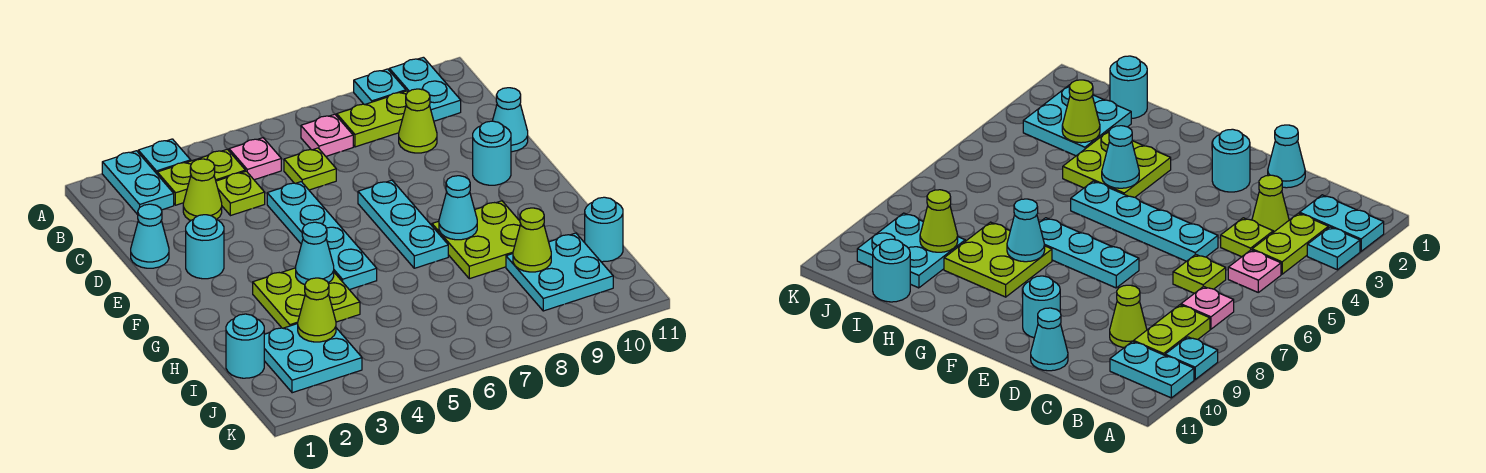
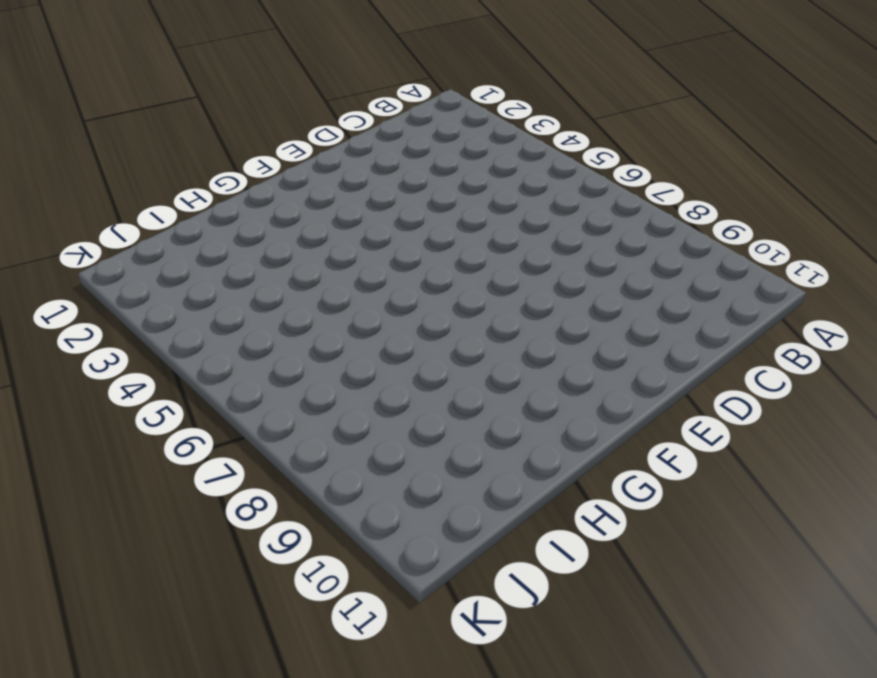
none -> cyan plate A2:B2 level 1
none -> cyan plate A3 level 1
none -> cyan plate A9 level 1

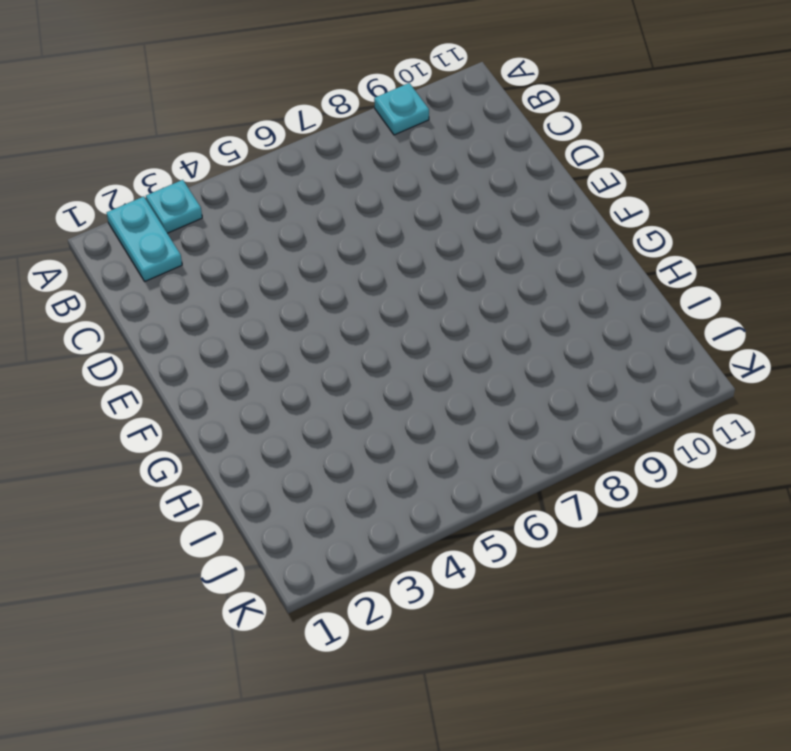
none -> cyan plate A10:B10 level 1
none -> lime plate B3:B4 level 1
none -> pink plate B5 level 1

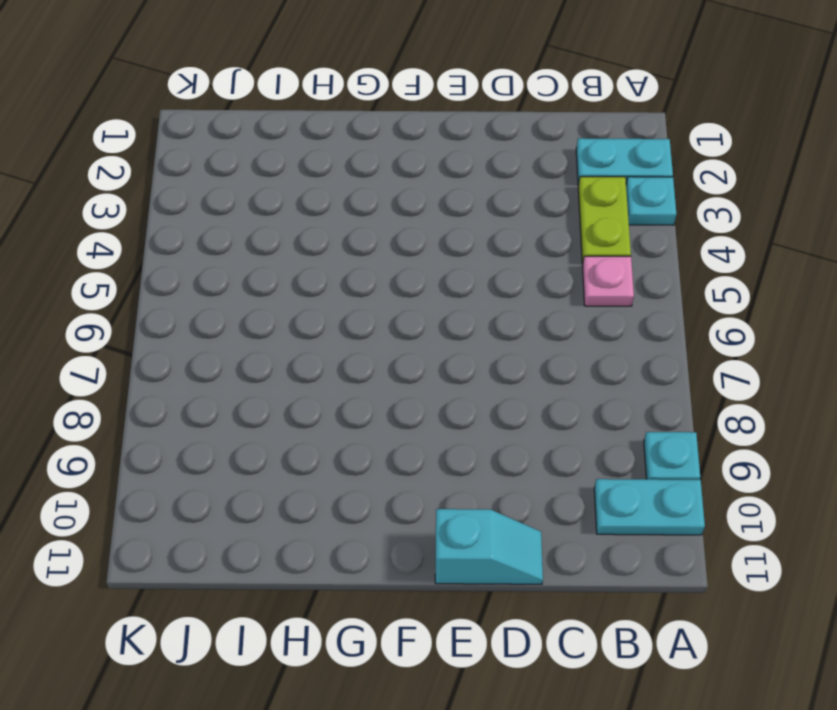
cyan slope D11:E11 level 1 top E -> cyan cone D11 level 1
none -> pink plate B7 level 1
none -> lime plate B8:B9 level 1
none -> lime cone C3 level 1

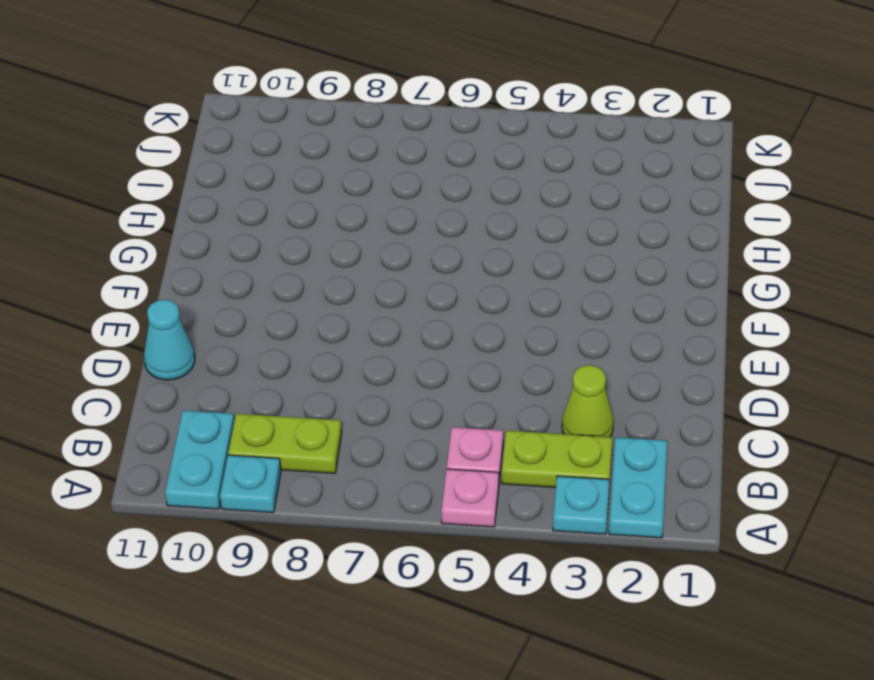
pink plate A5 level 1 -> pink plate B7 level 1
none -> lime plate C4 level 1
none -> lime plate C6 level 1
none -> lime cone C9 level 1

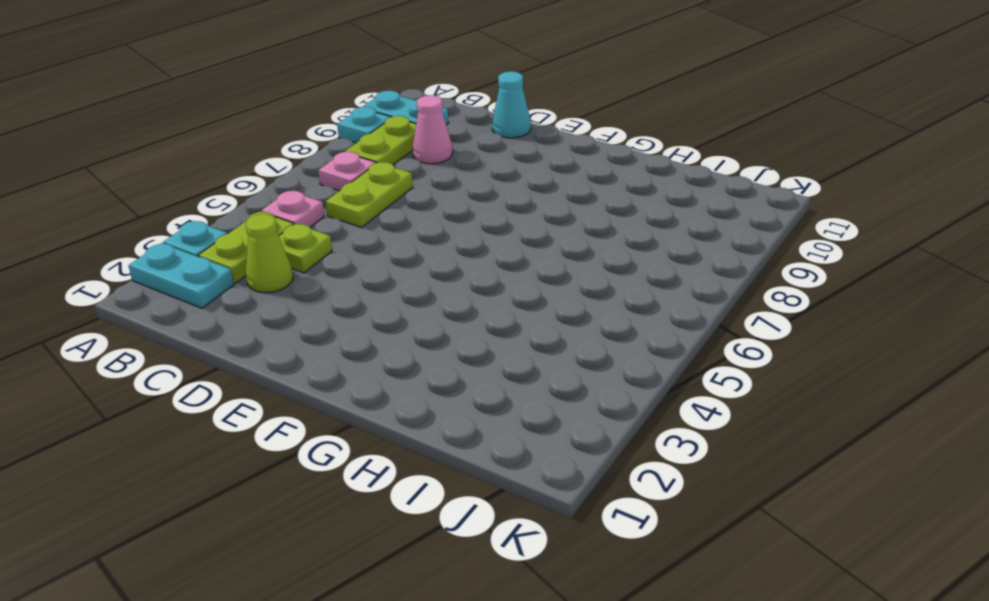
lime plate C6:C7 level 1 -> lime plate C6 level 1
pink cone C9 level 1 -> lime cone C9 level 1
none -> cyan cone D1 level 1
none -> cyan plate D5:G5 level 1
none -> cyan round brick E2 level 1

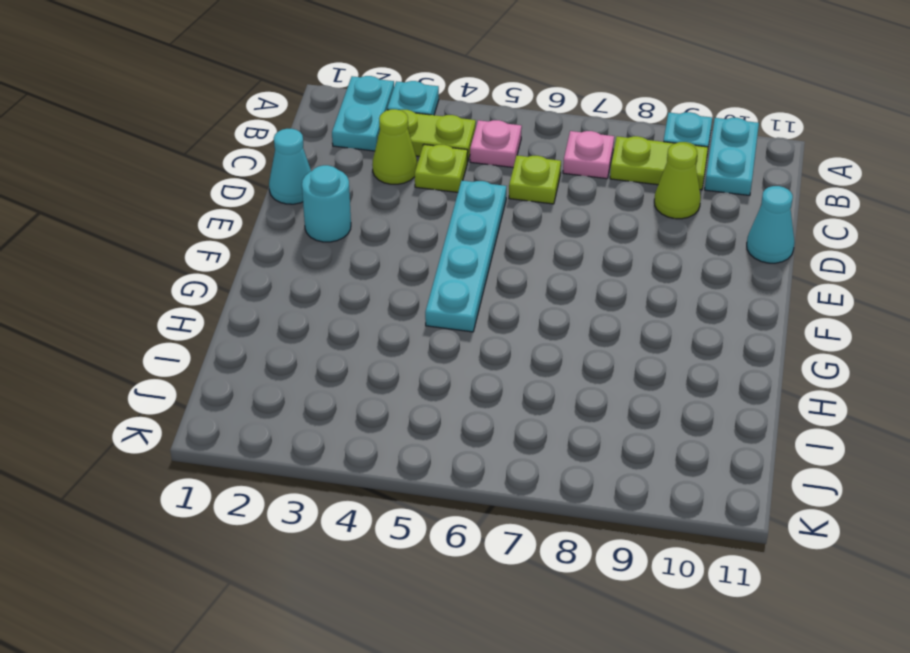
none -> cyan plate E7:G7 level 1
none -> cyan round brick E10 level 1
none -> lime plate G3:H4 level 1

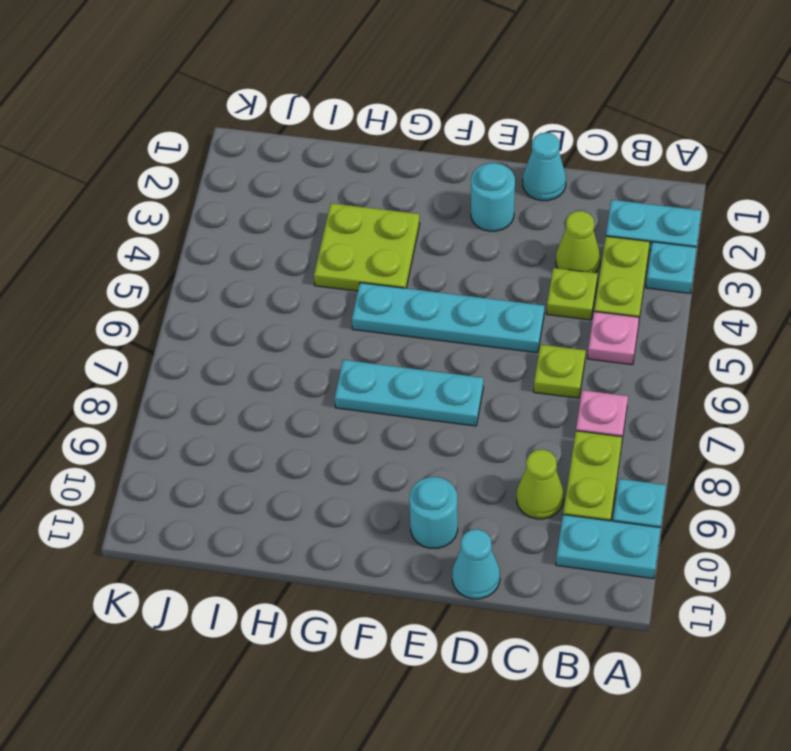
none -> lime plate G8:H9 level 1
none -> cyan round brick I1 level 1
none -> cyan plate I2:J3 level 1

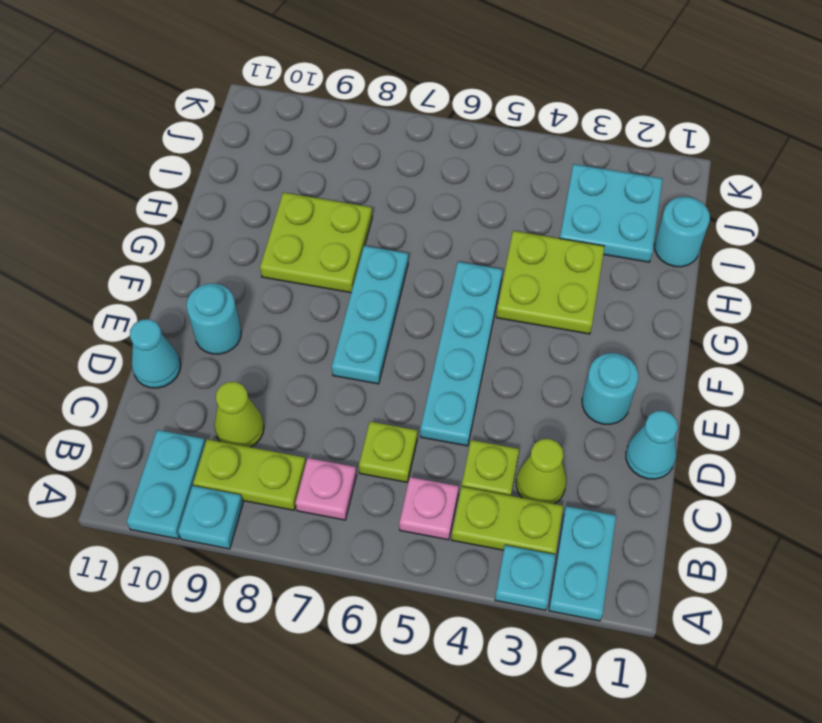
none -> cyan plate I9:J10 level 1
none -> cyan round brick I11 level 1
none -> cyan cone G4 level 2

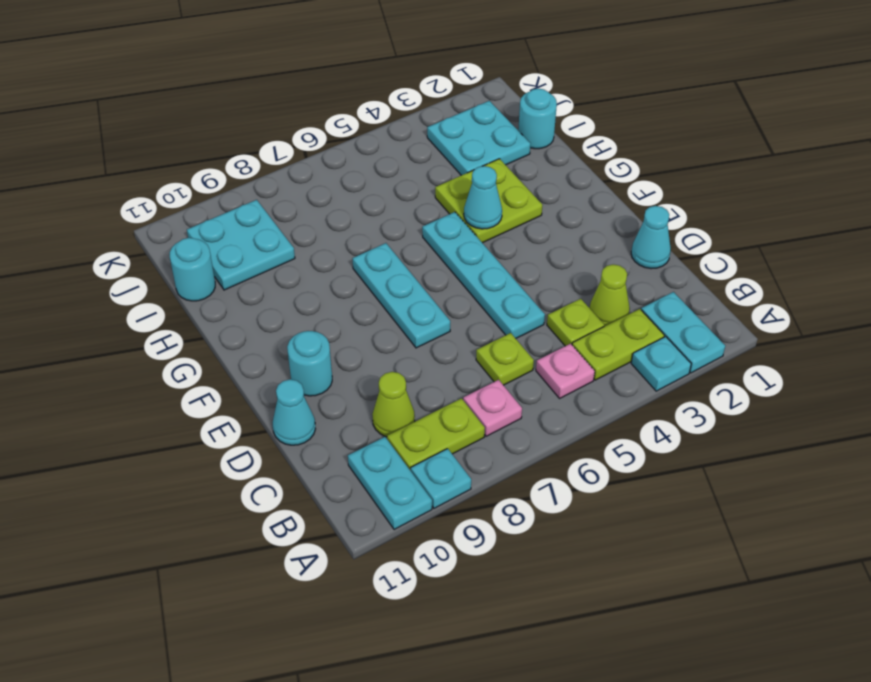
none -> cyan round brick E2 level 1
none -> lime plate G8:H9 level 1
none -> cyan cone G8 level 2

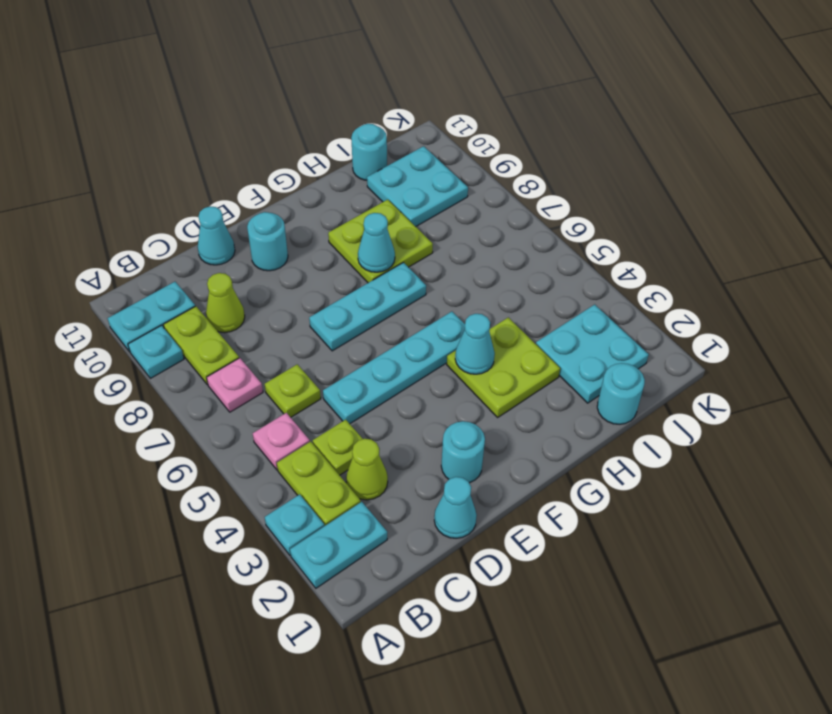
none -> lime cone I3 level 2
none -> lime cone I9 level 2

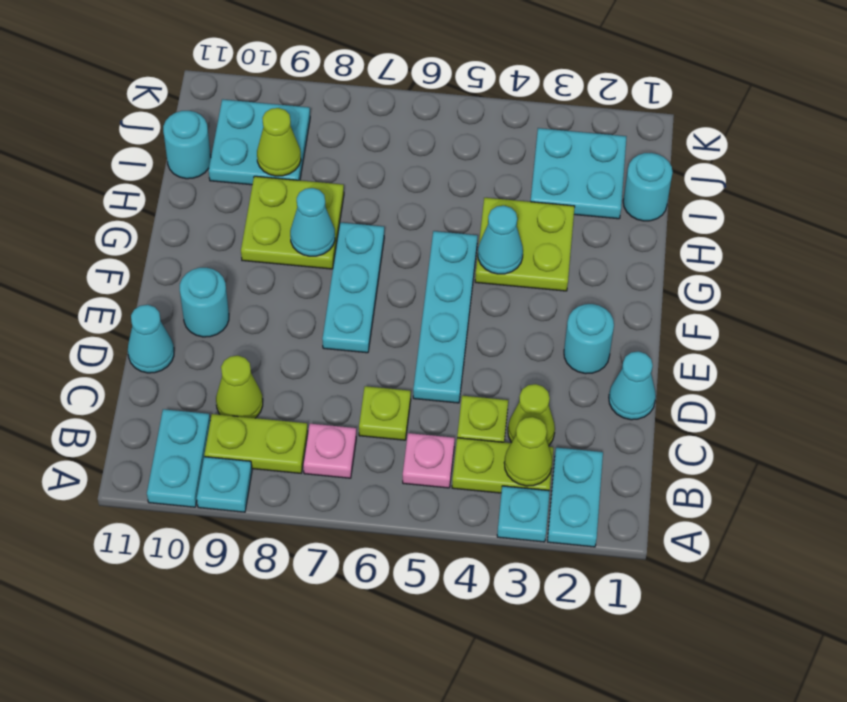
lime cone B3 level 2 -> lime cone I3 level 2

